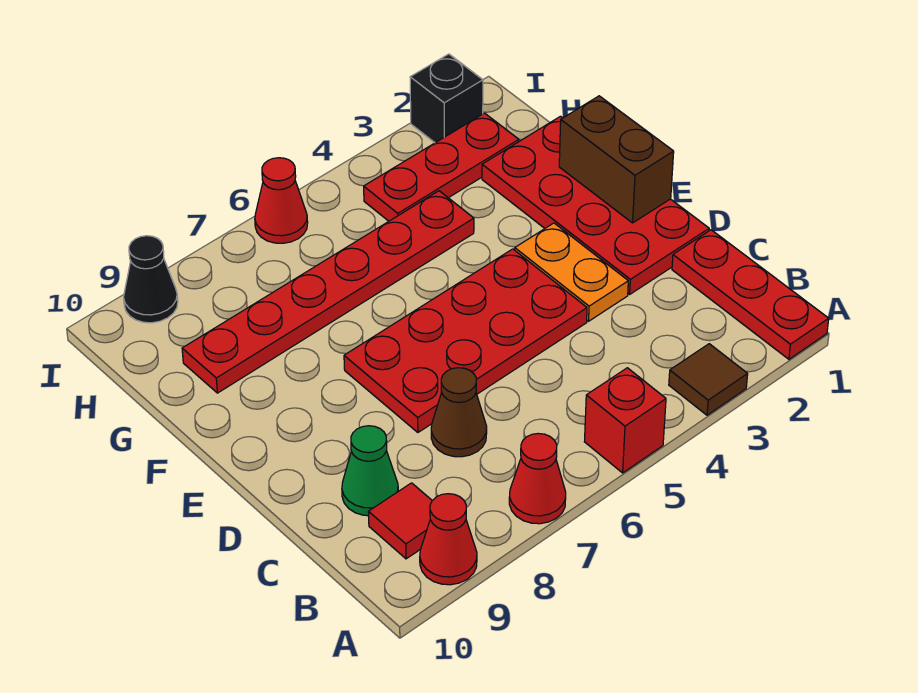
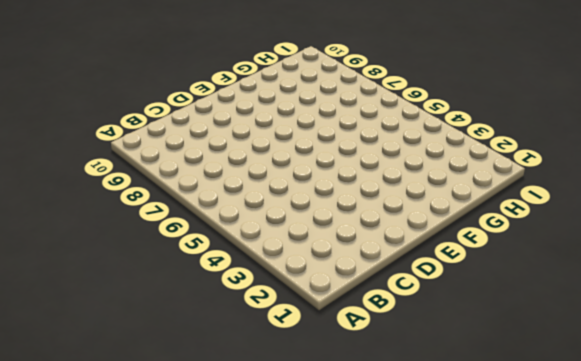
none -> red plate A1:C1 level 1
none -> brown tile A3 level 1
none -> red brick A5 level 1

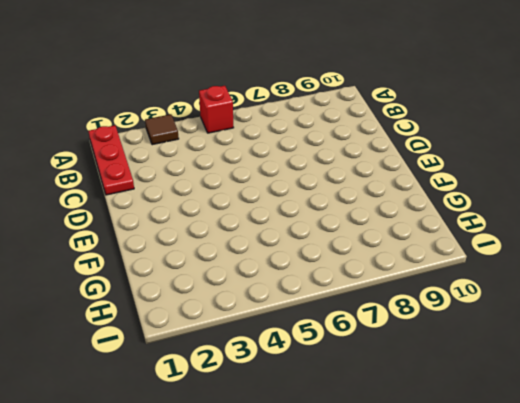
none -> red cone A7 level 1
none -> red cone A9 level 1
none -> red tile B9 level 1

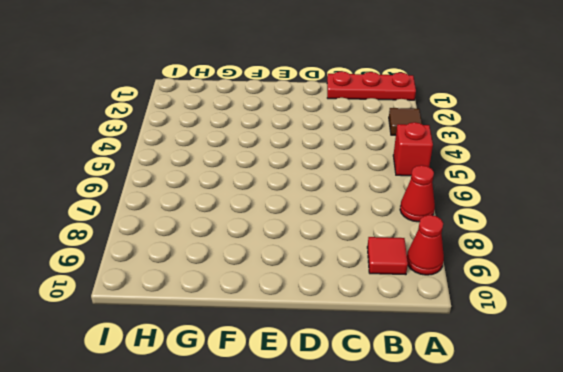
none -> brown cone C7 level 1
none -> green cone C9 level 1
none -> red plate D1:G2 level 1

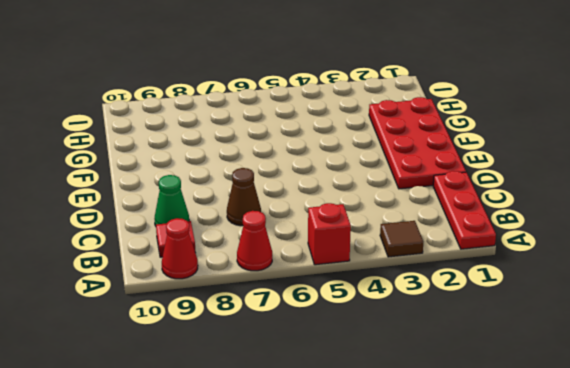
none -> orange plate D3:E3 level 1
none -> red plate D4:E7 level 1
none -> red plate G4:G9 level 1

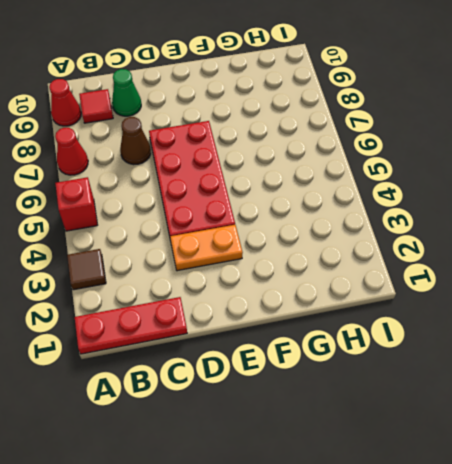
none -> red plate D1:G2 level 1
none -> red plate G4:G9 level 1
none -> red plate H2:H4 level 1

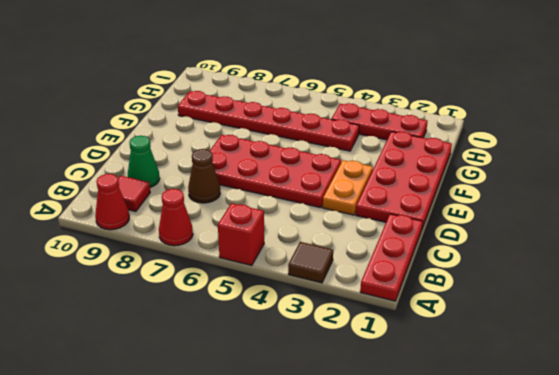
none -> black brick I2 level 1
none -> red cone I6 level 1
none -> black cone I9 level 1

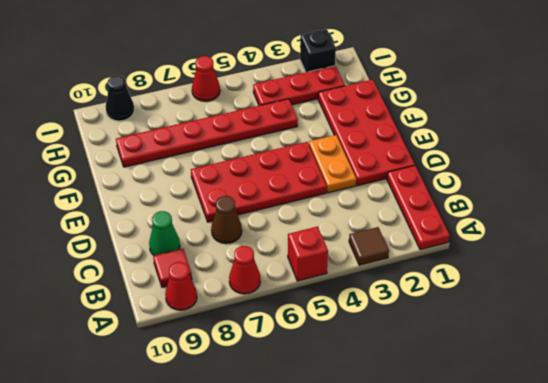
none -> brown brick E1:F1 level 2

